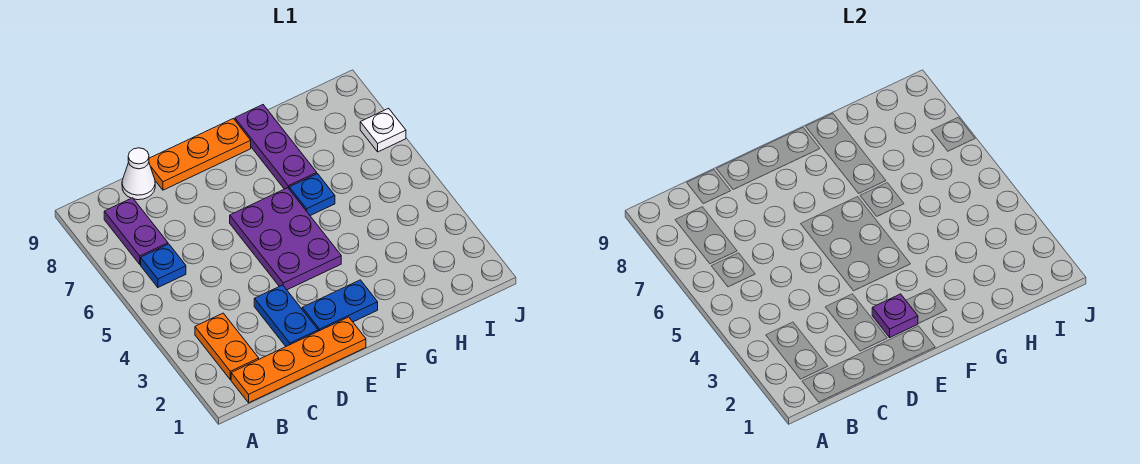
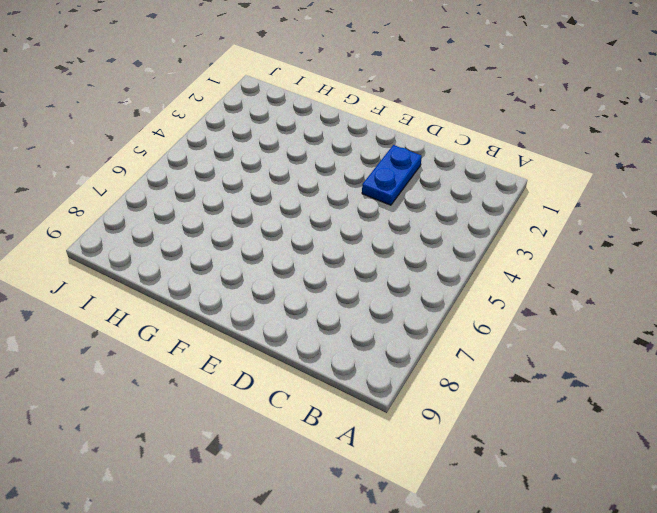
none -> orange plate B1:E1 level 1
none -> orange plate B2:B3 level 1
none -> blue plate B6 level 1

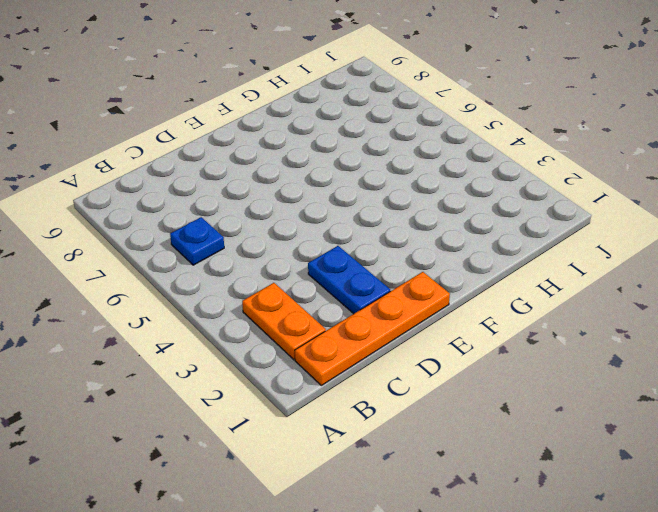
none -> purple plate B7:B8 level 1
none -> white cone C9 level 1
none -> orange plate D9:F9 level 1

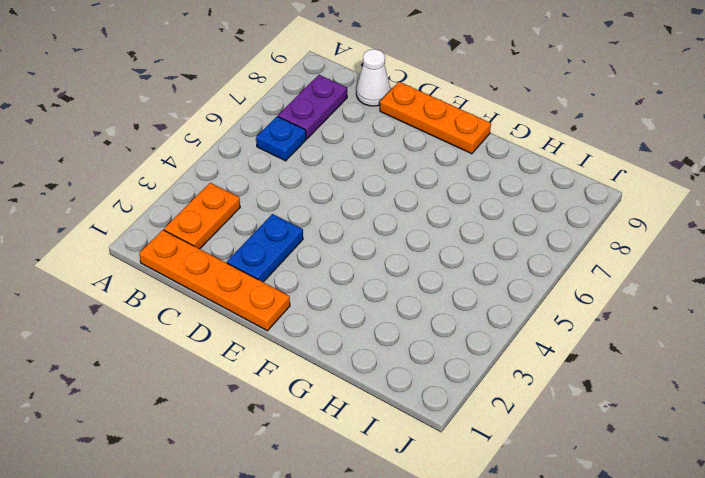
none -> blue plate E2:F2 level 1
none -> purple plate E4:F6 level 1
none -> blue plate G6 level 1

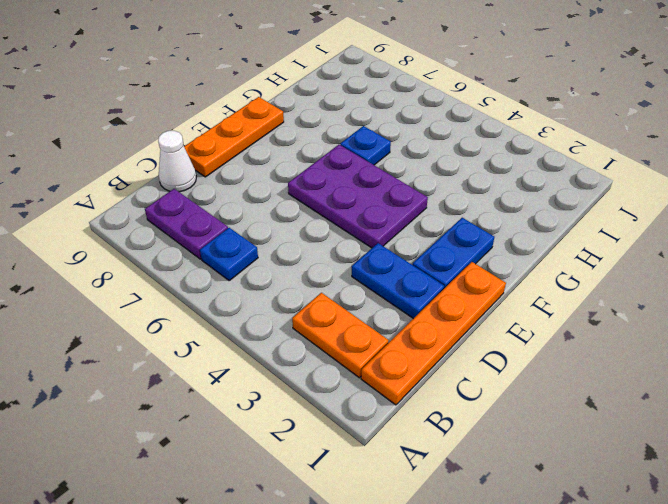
none -> purple plate G7:G9 level 1
none -> white plate J7 level 1
none -> purple plate E2 level 2

